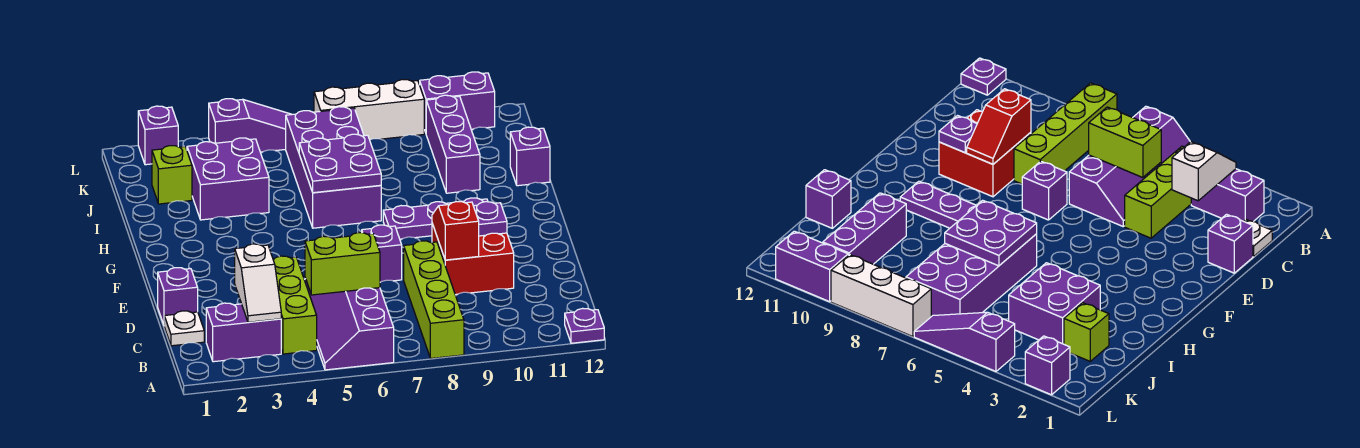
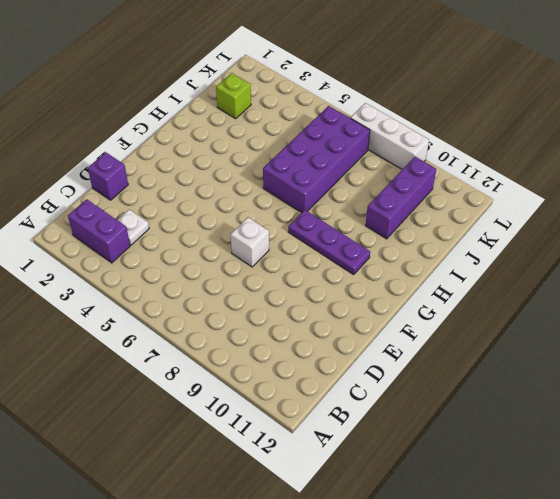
white plate C3 level 1 -> white plate C1 level 1
white brick E7 level 1 -> purple brick E7 level 1
none -> purple slope A5:D6 level 1 top 6
none -> lime brick A8:D8 level 1
none -> purple plate A12 level 1

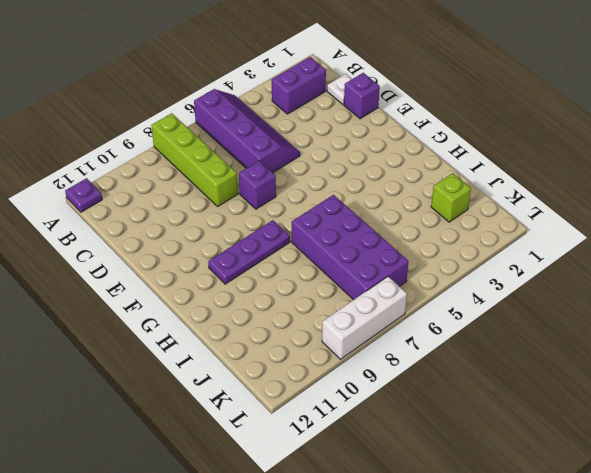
none -> lime brick B4:D4 level 1
none -> red brick D9:E10 level 1
none -> purple brick I3:J4 level 1

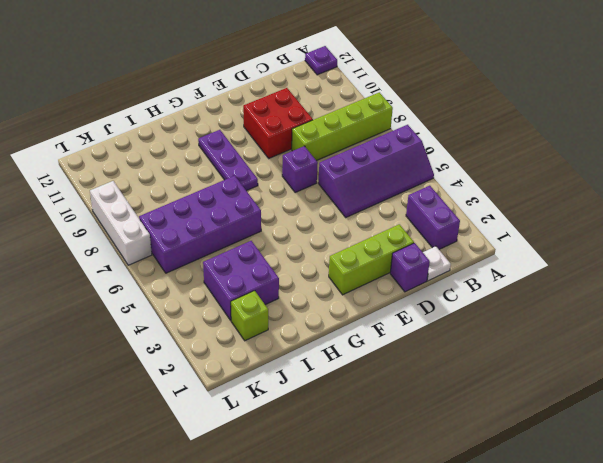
lime brick D2:F2 level 1 -> lime brick B4:D4 level 1
none -> purple brick I10:K10 level 1
none -> purple brick I12 level 1
none -> purple brick L2 level 1

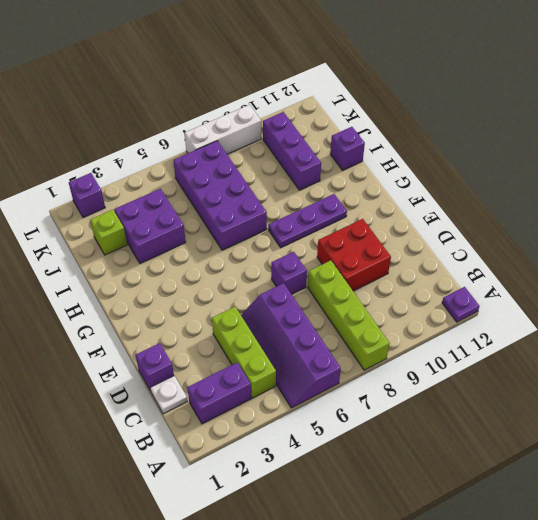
none -> purple slope L4:L6 level 1 top 4
none -> purple brick L10:L11 level 1
none -> white slope B3:C3 level 2 top C

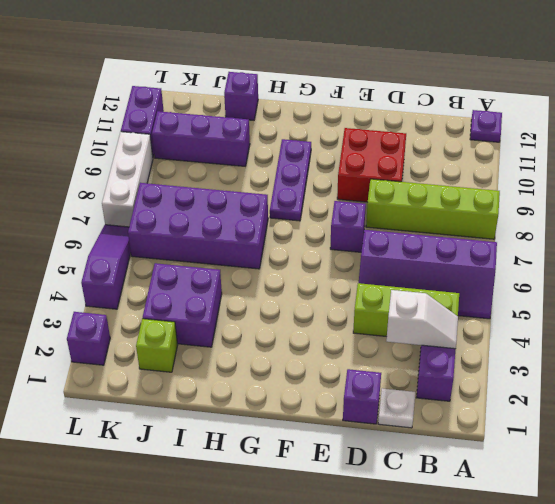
none -> lime brick C5:C6 level 2
none -> red slope D9:E9 level 2 top D
none -> purple plate E10 level 2

